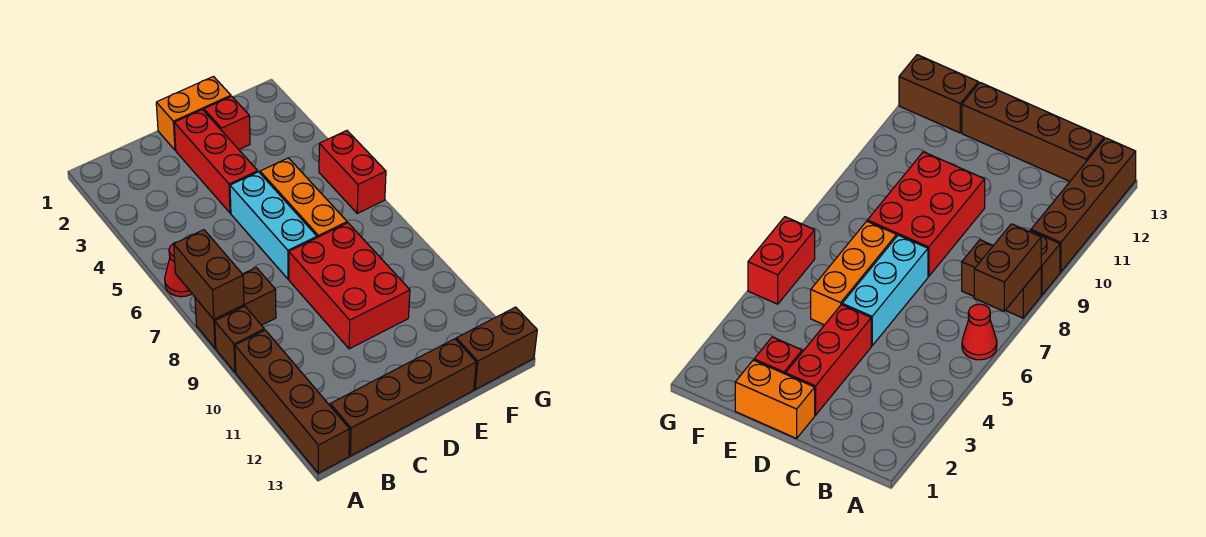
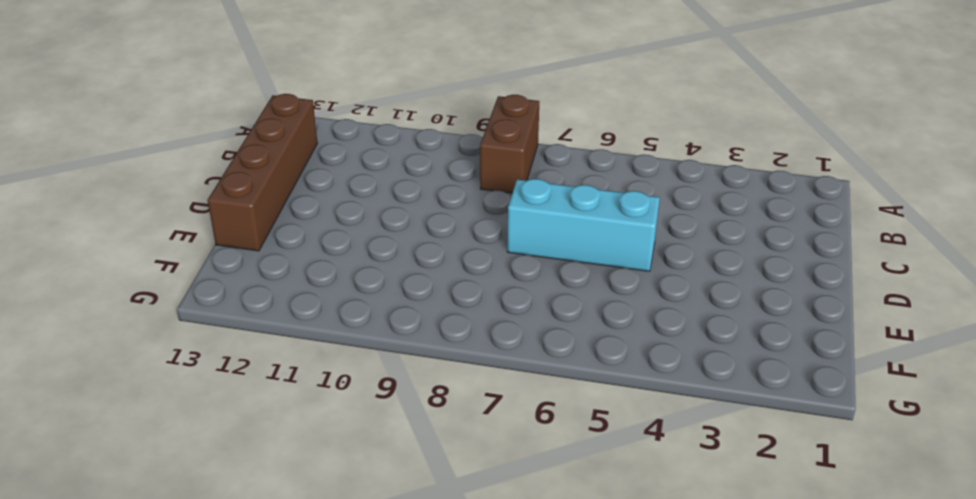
none -> red cone A6 level 1
none -> brown brick A9 level 1
none -> brown brick A10:A13 level 1

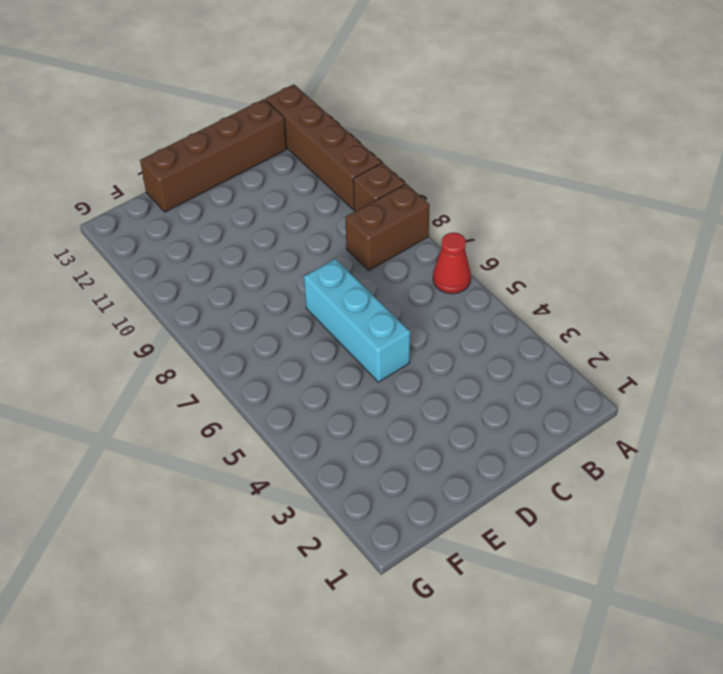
none -> orange brick D1:E1 level 1
none -> red brick D2:D4 level 1
none -> red brick D8:E10 level 1

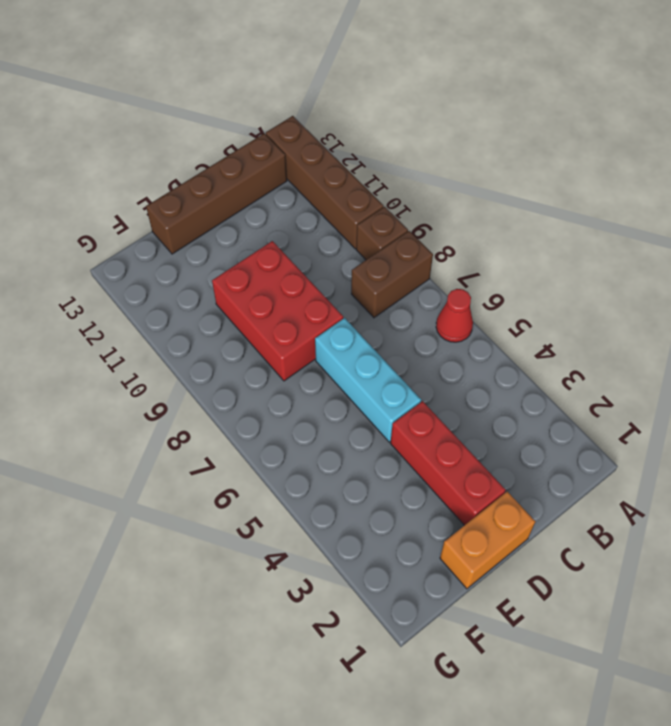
none -> red brick E2 level 1
none -> orange brick E5:E7 level 1
none -> brown brick F13:G13 level 1

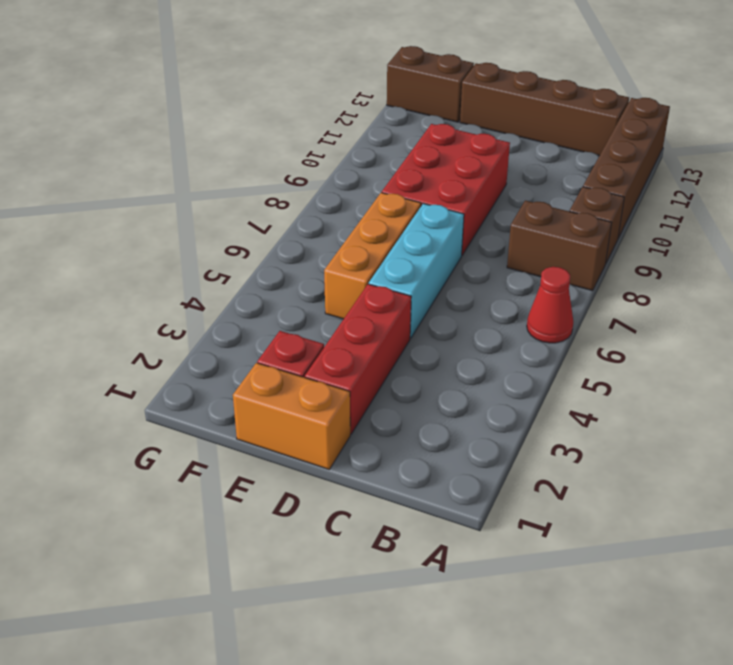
none -> red brick G5:G6 level 1
none -> brown brick A7:A8 level 2

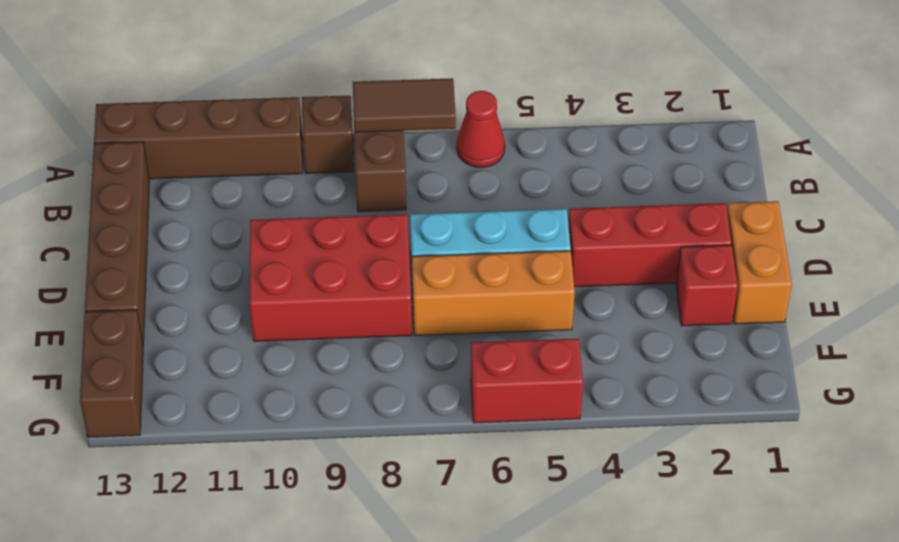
brown tile A7:A8 level 2 -> brown brick A7:A8 level 2

